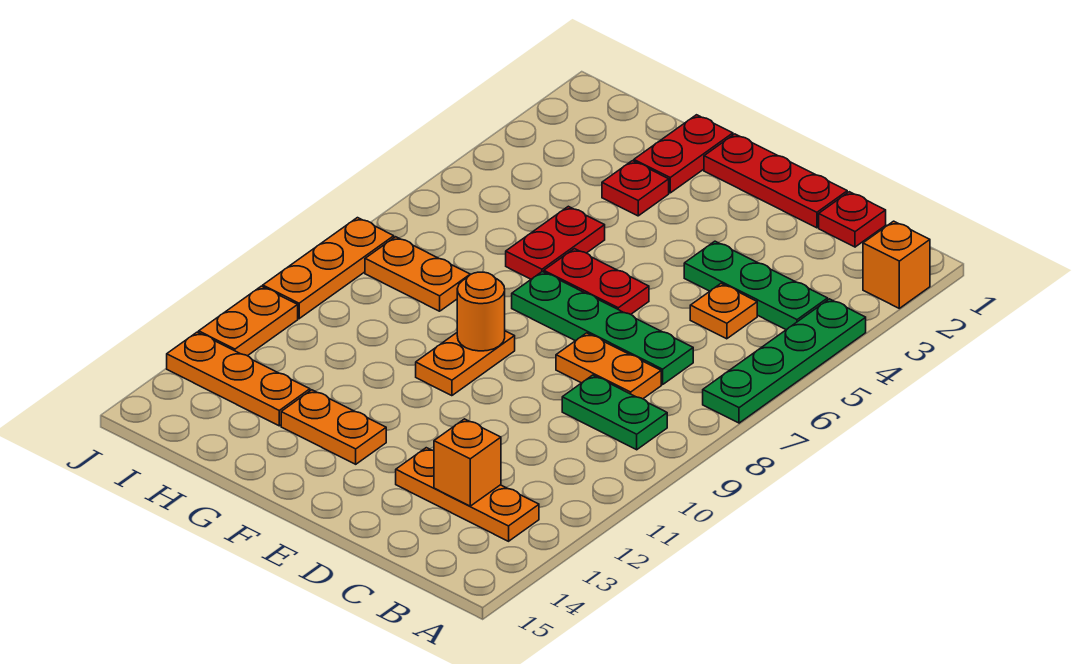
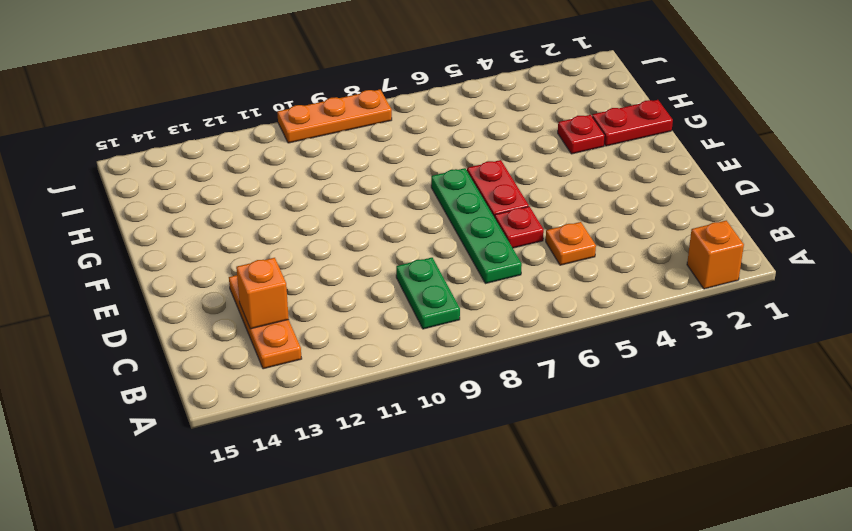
red plate D6 level 1 -> red plate C1 level 1
none -> green plate A4:A7 level 1
none -> green plate B4:D4 level 1
none -> orange plate C8:D8 level 1

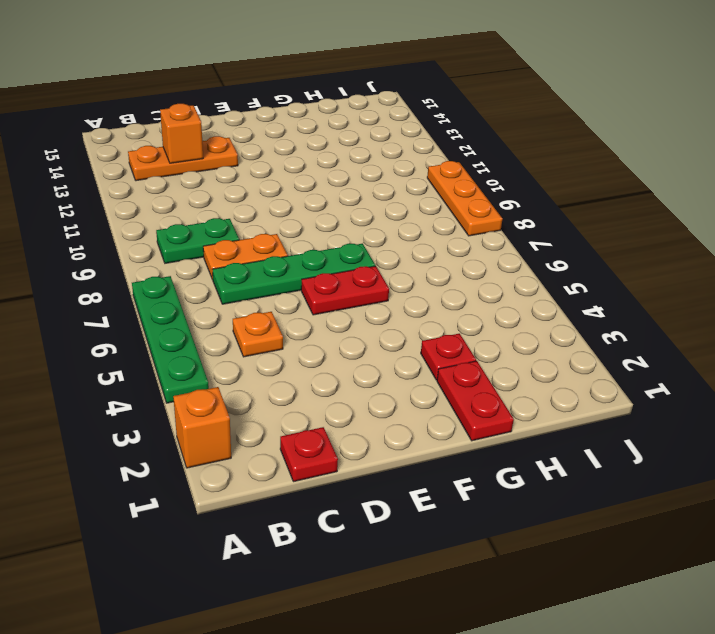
none -> green plate B4:D4 level 1
none -> red plate D1:F1 level 1
none -> orange plate F9:F10 level 1

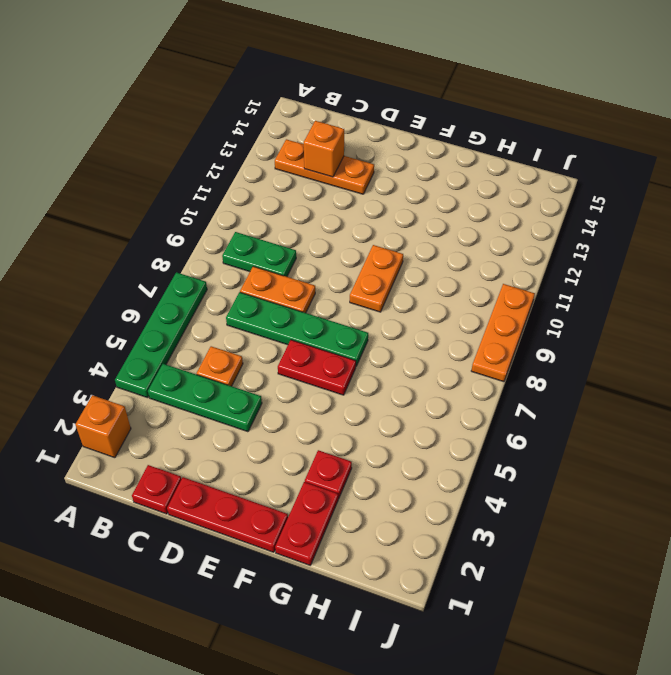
none -> orange plate F13:G13 level 1
none -> red plate G5:G6 level 1
none -> orange plate H8:I8 level 1

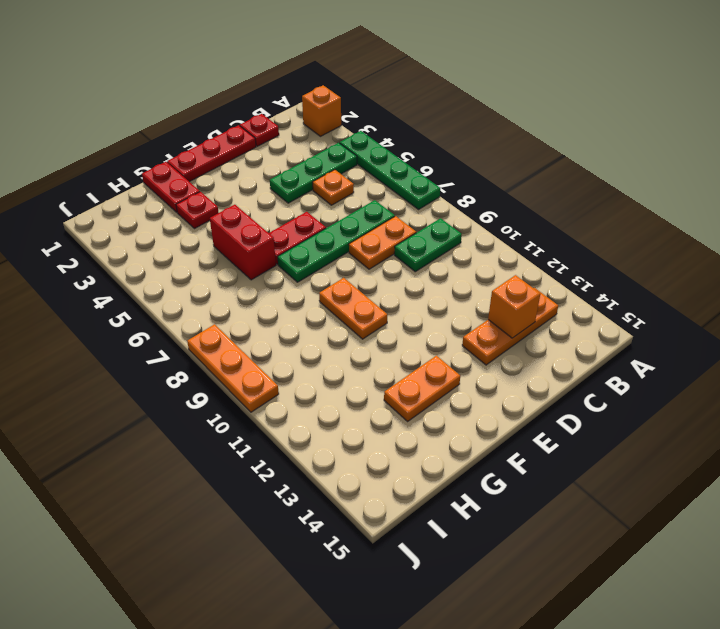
red brick G5:G6 level 1 -> red plate G5:G6 level 1
none -> orange plate H8:I8 level 1
none -> orange plate H13:J13 level 1
none -> orange plate J11:J12 level 1

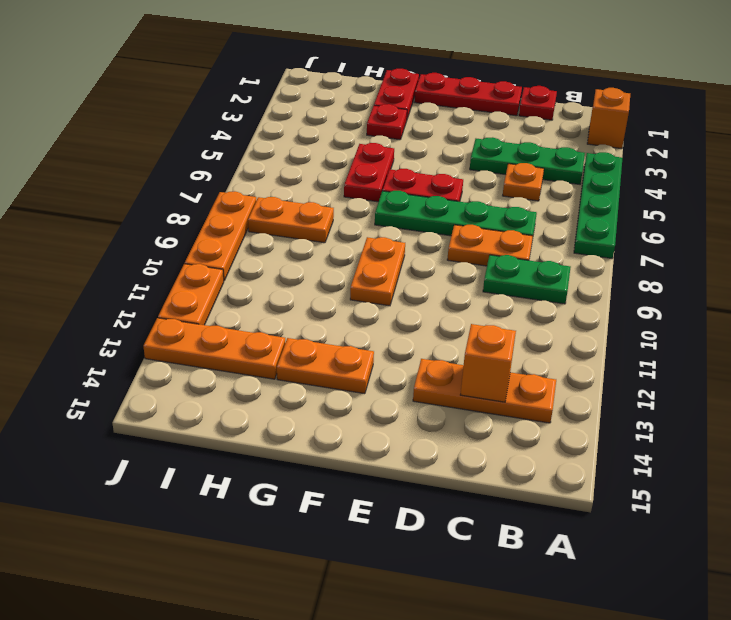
none -> orange round brick F9 level 2

